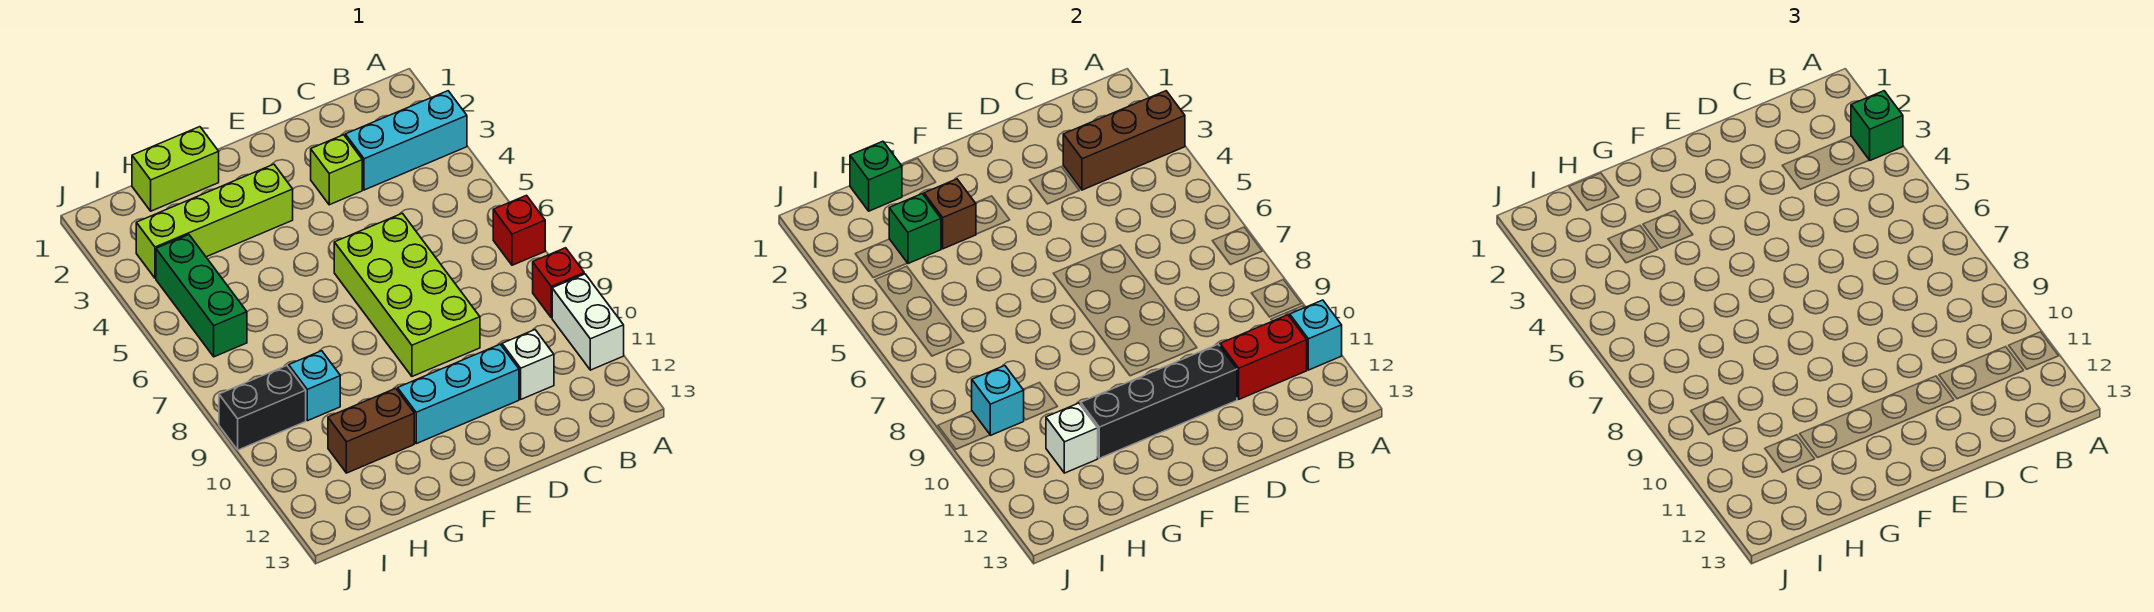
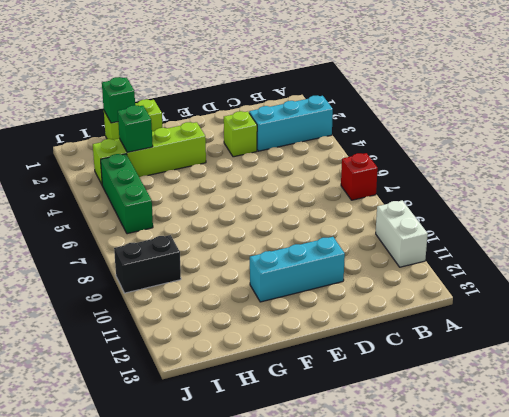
none -> red brick A9 level 1
none -> white brick C11 level 1
none -> lime brick D6:E9 level 1

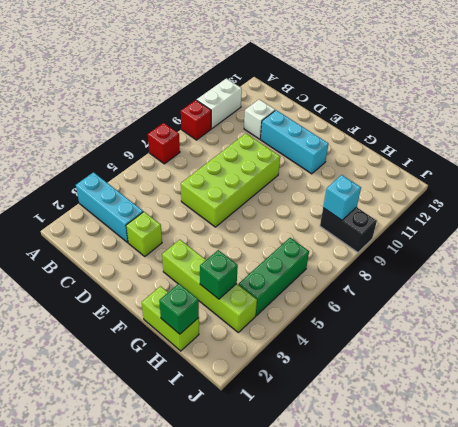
none -> brown brick G11:H11 level 1
none -> cyan brick H9 level 1
none -> brown brick A3:C3 level 2

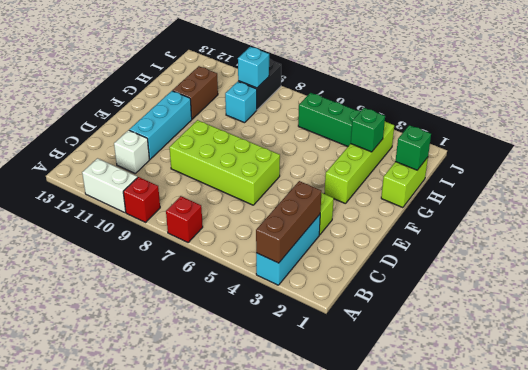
none -> cyan brick A11 level 2
none -> red brick B11:C11 level 2
none -> black brick D11:G11 level 2

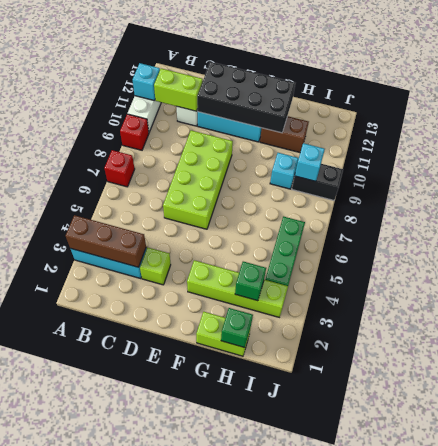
lime brick B11:C11 level 2 -> red brick B11:C11 level 2
black brick D11:G12 level 2 -> black brick D11:G11 level 2
none -> brown brick G3 level 2
none -> white brick H11 level 2
none -> green brick A3 level 3

